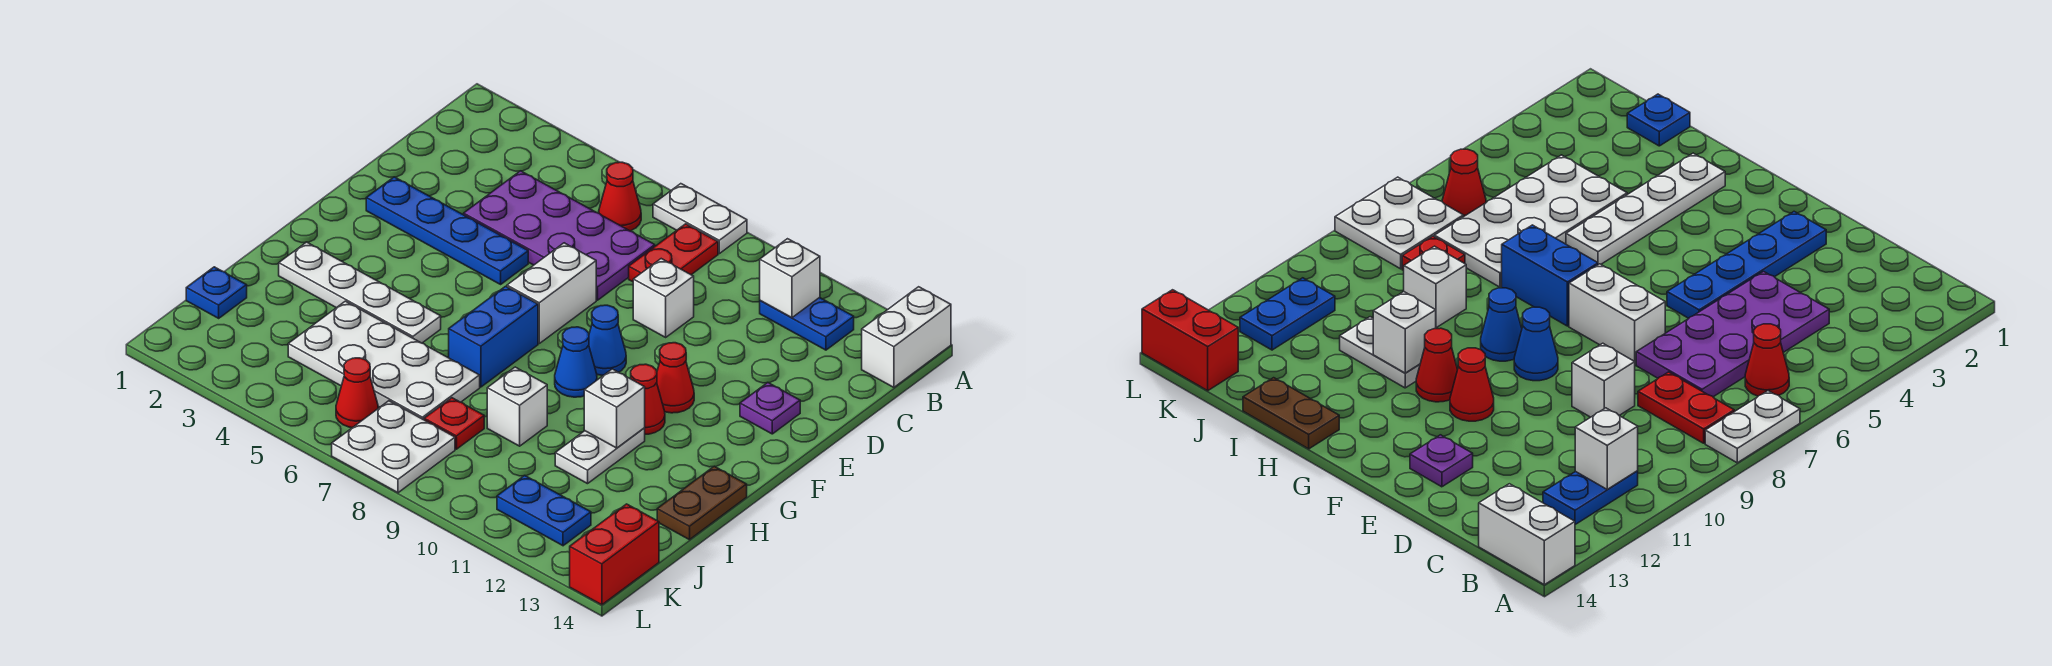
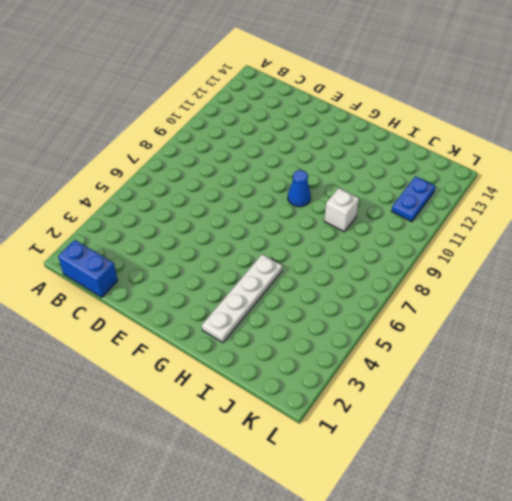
blue brick B1:C1 level 1 -> blue brick G7:H7 level 1
none -> white plate A7:A8 level 1
none -> white brick A14:B14 level 1
none -> red cone B6 level 1

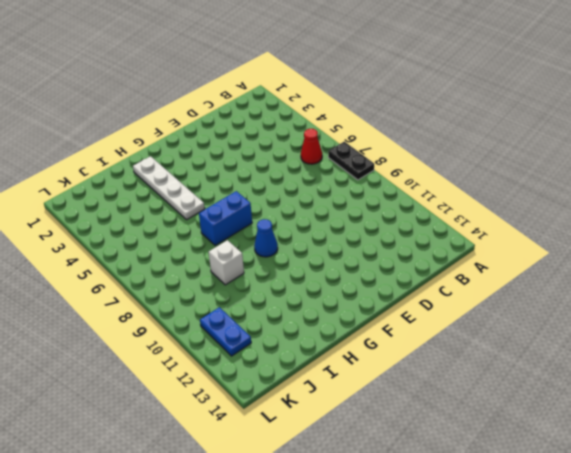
black plate A7:A8 level 1 -> white plate A7:A8 level 1
none -> white brick A14:B14 level 1
none -> red plate B8:C8 level 1
none -> blue plate B11:B12 level 1

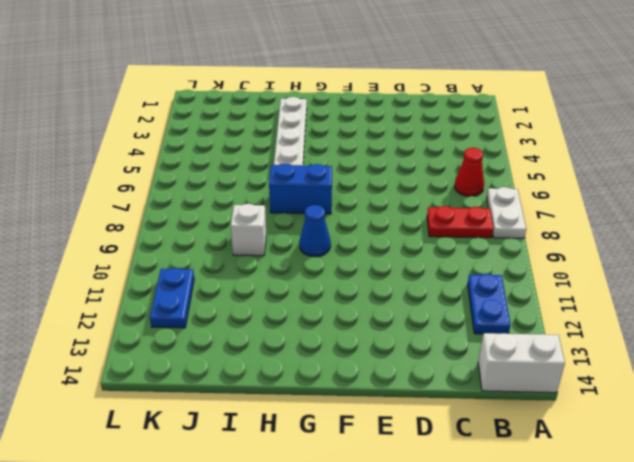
none -> purple plate C4:D7 level 1
none -> white brick D9 level 1
none -> blue plate E2:E5 level 1

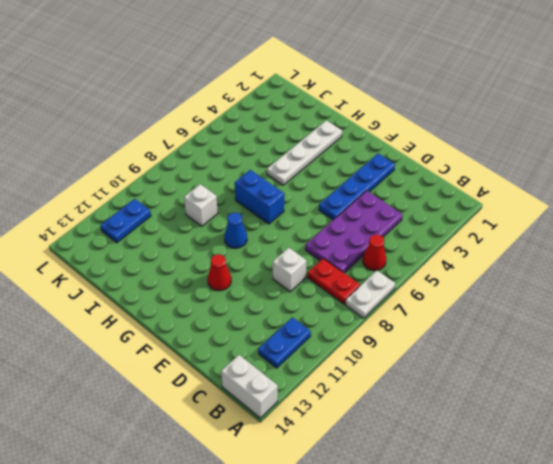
none -> white brick E7:F7 level 1
none -> purple plate E13 level 1
none -> blue cone F9 level 1

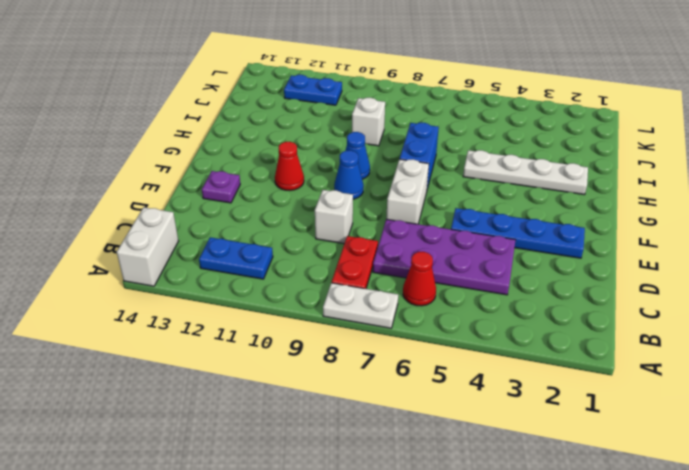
none -> red cone G11 level 1
none -> white plate H11:I11 level 1
none -> brown plate H14:I14 level 1

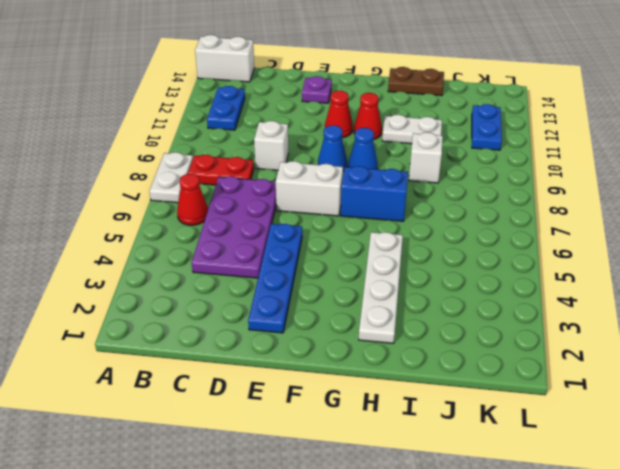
none -> white plate I4:J7 level 1
none -> blue plate J1 level 1
none -> red plate J8 level 1

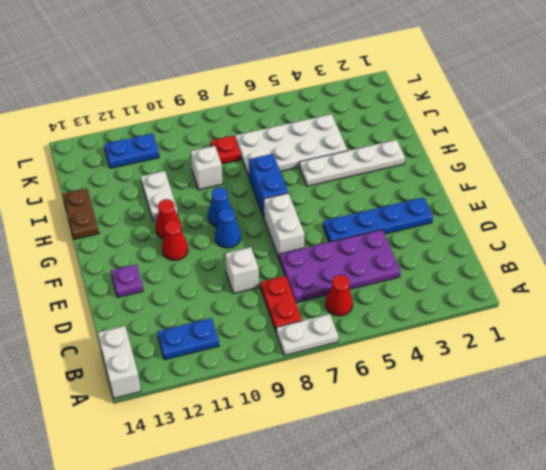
none -> blue plate J1 level 1
none -> red cone K6 level 1
none -> white plate K7:L8 level 1

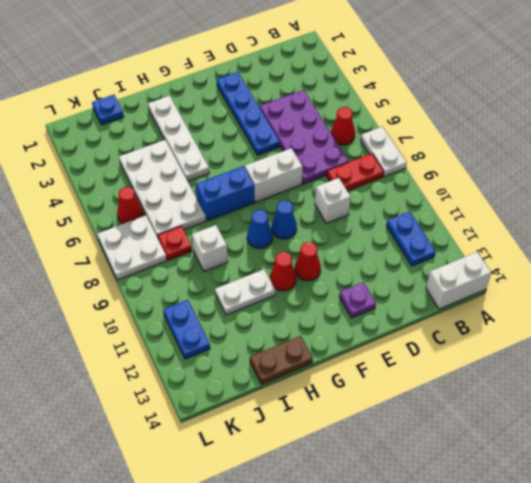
none -> red brick K14:L14 level 1
none -> white brick B11 level 2
none -> white brick H11 level 2

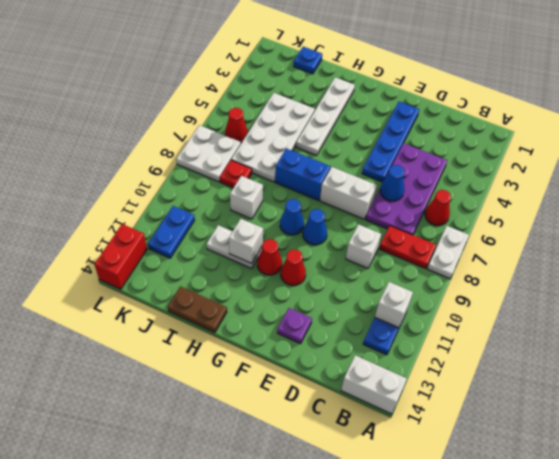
blue cone D6 level 2 -> none
red brick L13:L14 level 1 -> red brick K14:L14 level 1

